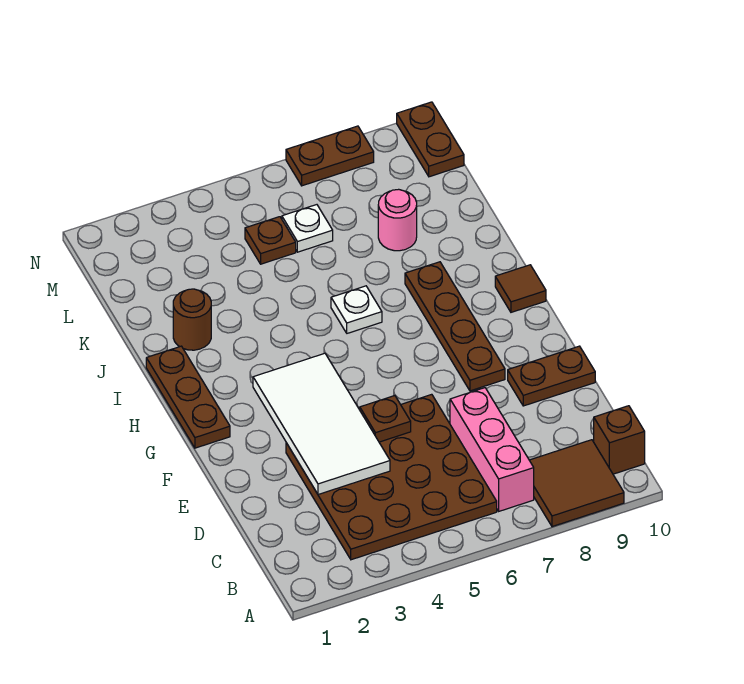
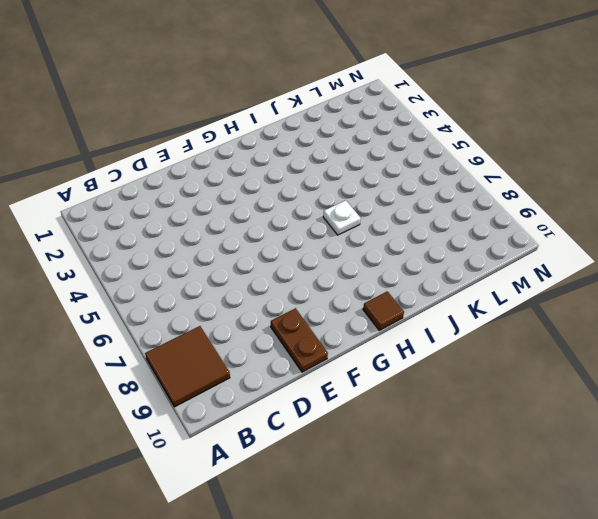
none -> brown plate B3:E6 level 1
none -> pink brick B7:D7 level 1
none -> brown brick B10 level 1

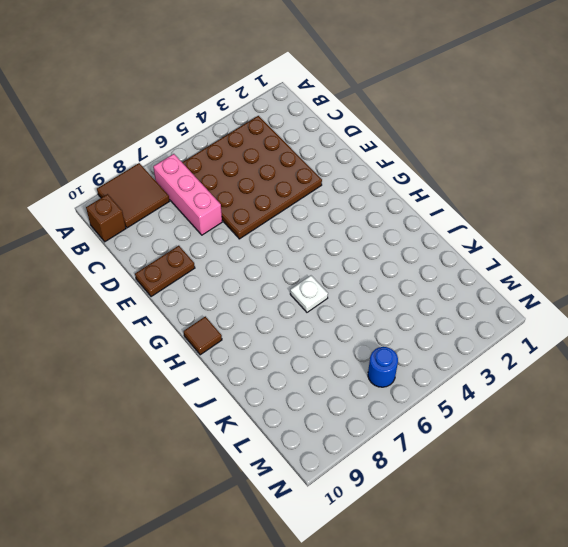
blue round brick M6 level 1 -> none
none -> brown plate F8:I8 level 1
none -> brown plate G1:I1 level 1
none -> brown round brick J2 level 1

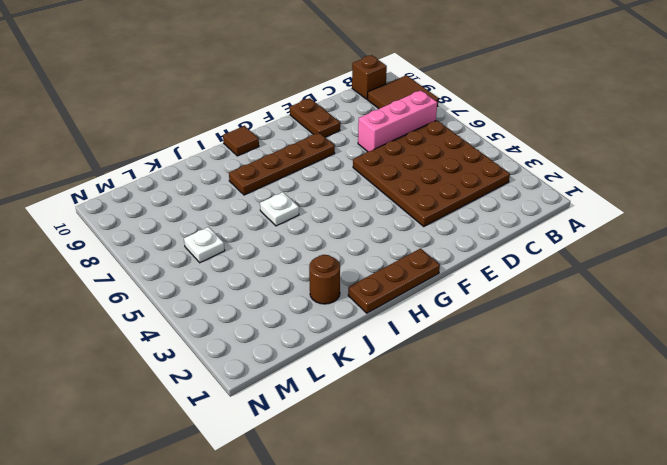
none -> pink round brick K8 level 1
none -> brown plate L5 level 1
none -> brown plate M10:N10 level 1

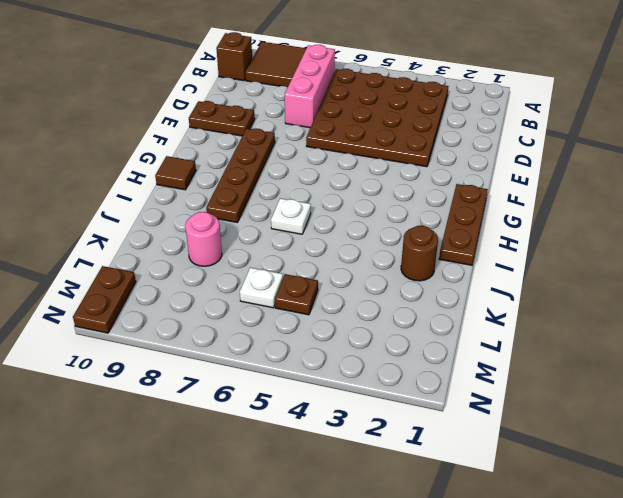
none -> brown plate N7:N8 level 1
none -> white tile D3:G4 level 2
none -> brown plate E5 level 2

